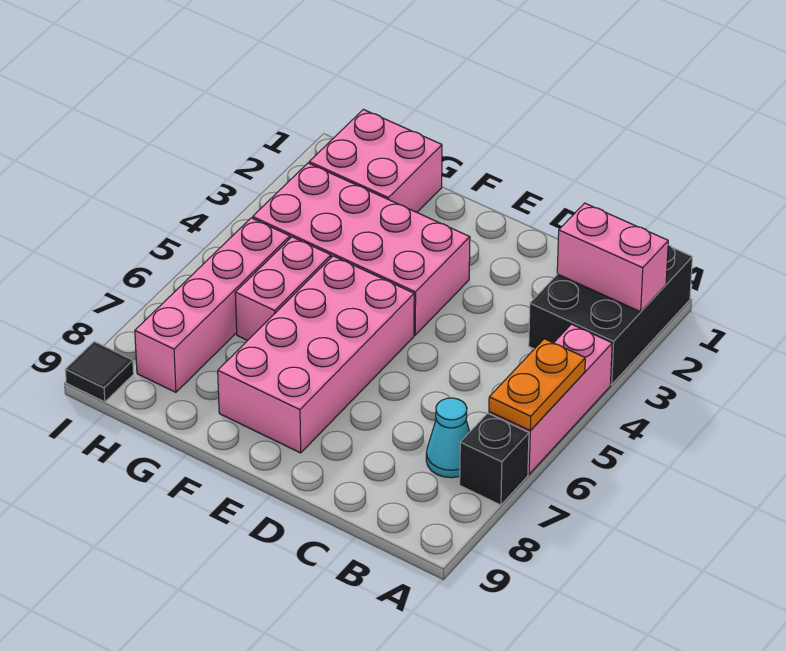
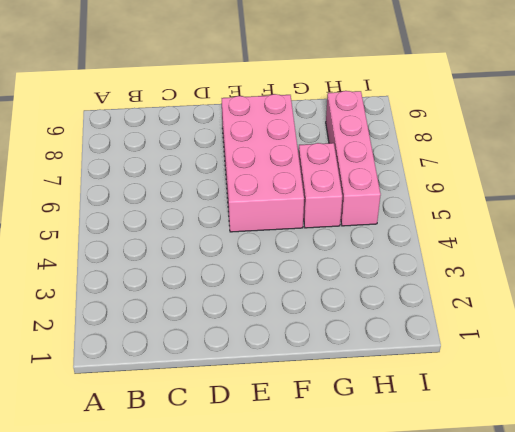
none -> black brick A1:B3 level 1
none -> pink brick A4:A6 level 1
none -> black brick A7 level 1

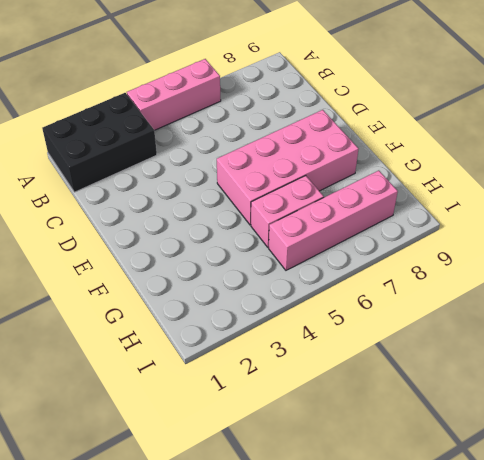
none -> black brick A7 level 1
none -> cyan cone B7 level 1
none -> pink brick E3:H4 level 1

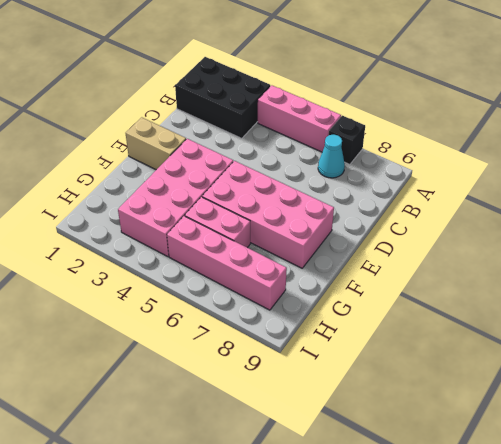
tan brick E1:E2 level 1 -> none
none -> pink brick G1:H2 level 1
none -> black tile I9 level 1
none -> pink brick A2:B2 level 2

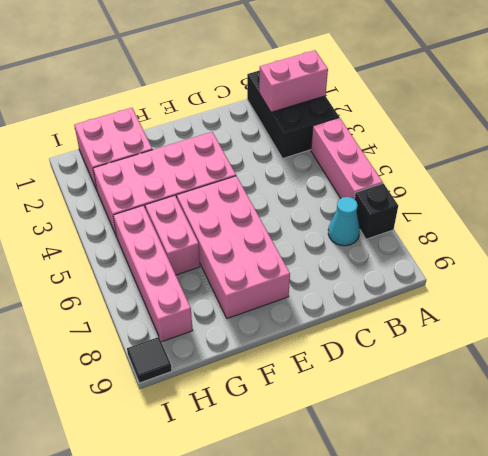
none -> orange plate A5:A6 level 2

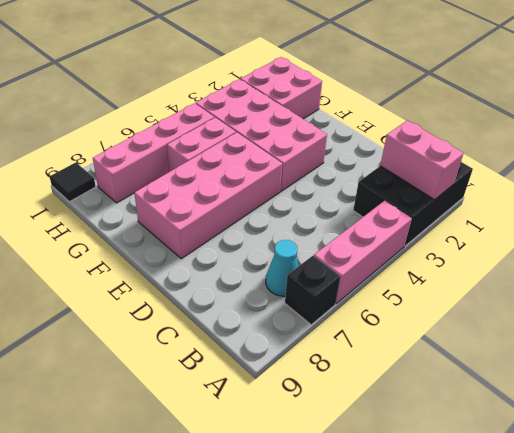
none -> orange plate A5:A6 level 2

